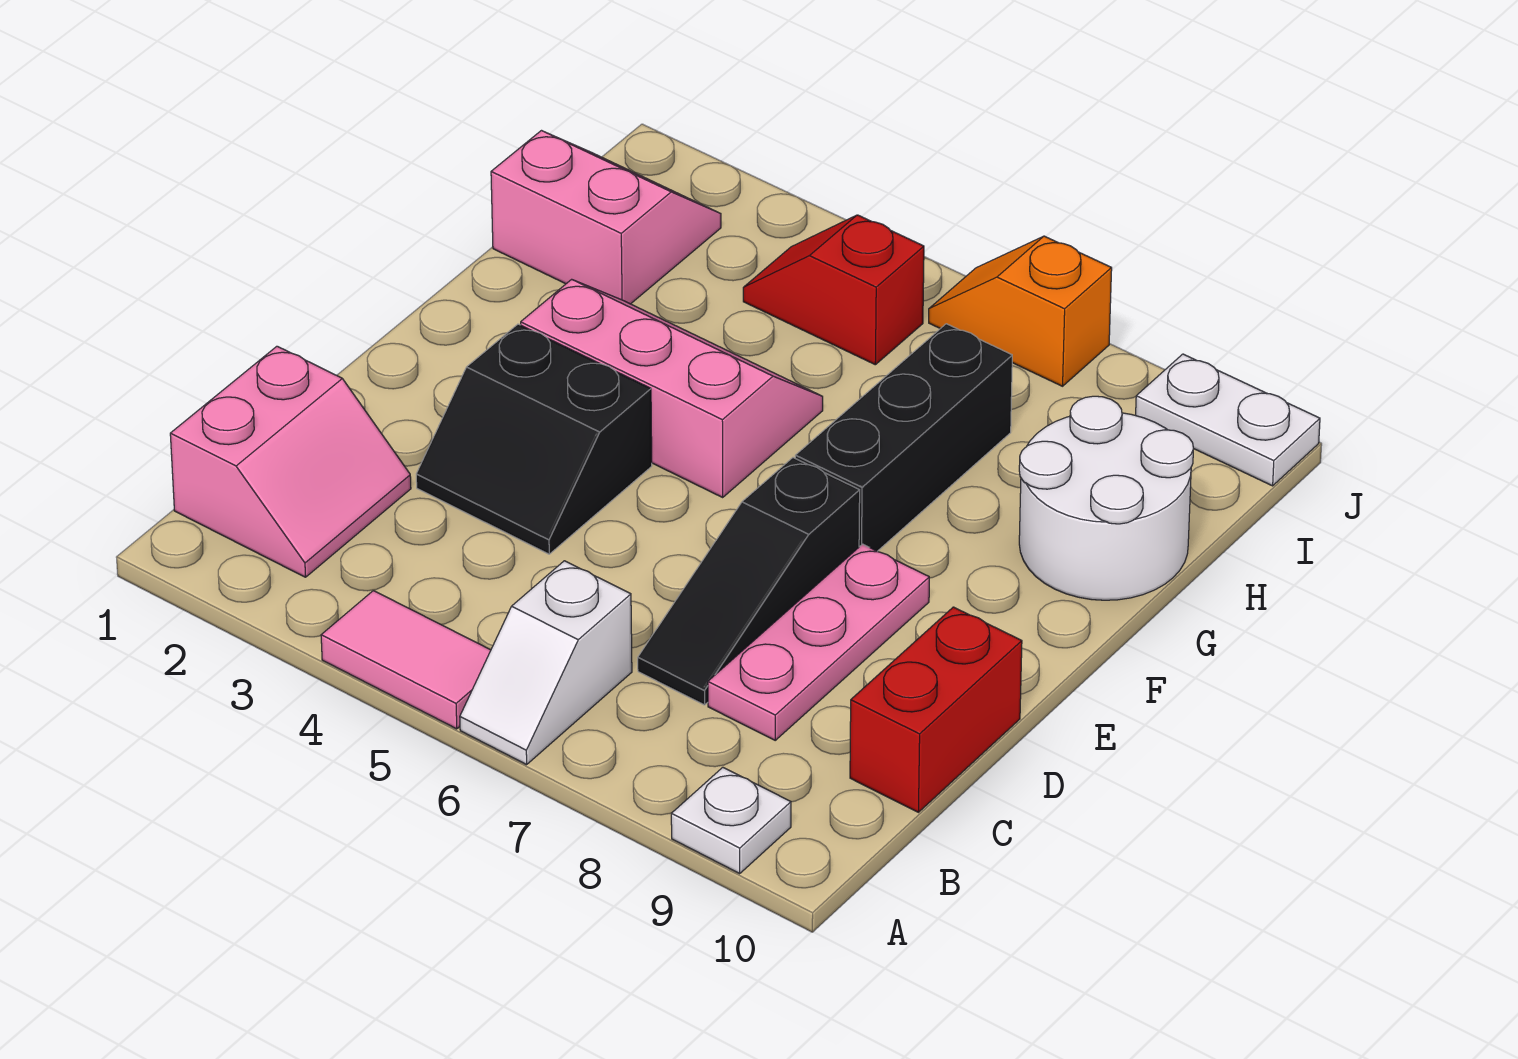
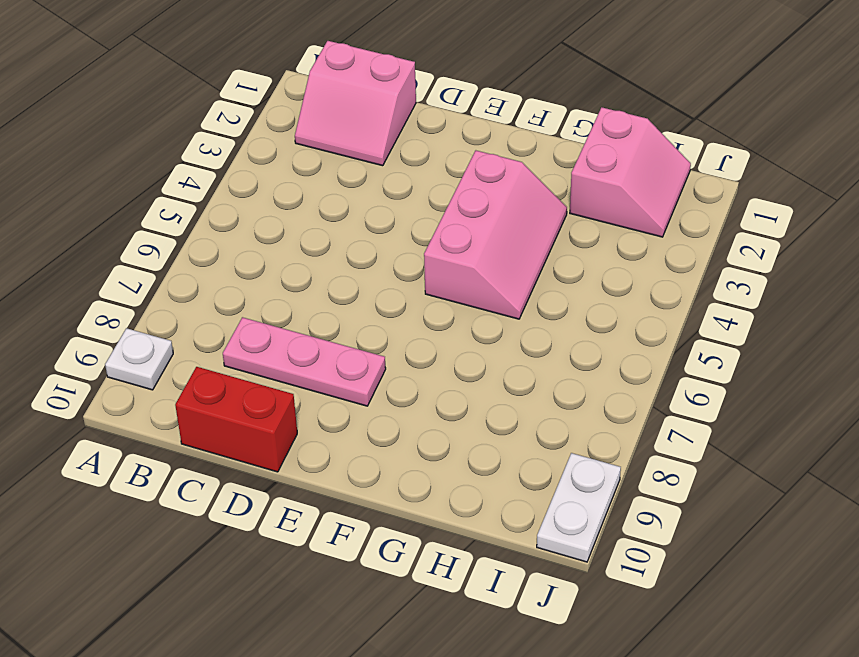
none -> pink tile A4:A5 level 1
none -> white slope A6:B6 level 1 top B
none -> black slope C7:E7 level 1 top E

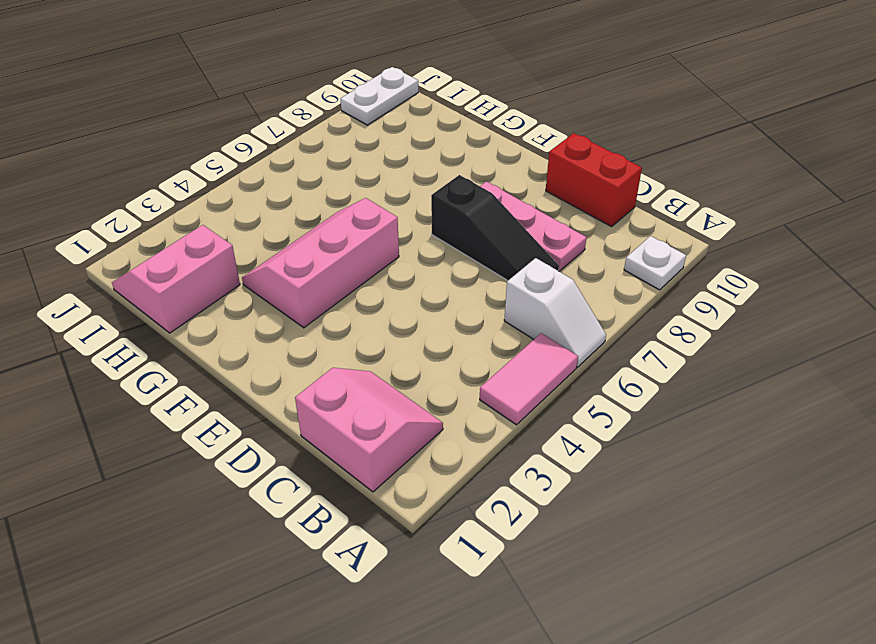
none -> black slope D3:E4 level 1 top E
none -> black brick F7:H7 level 1
none -> white round brick G9:H10 level 1

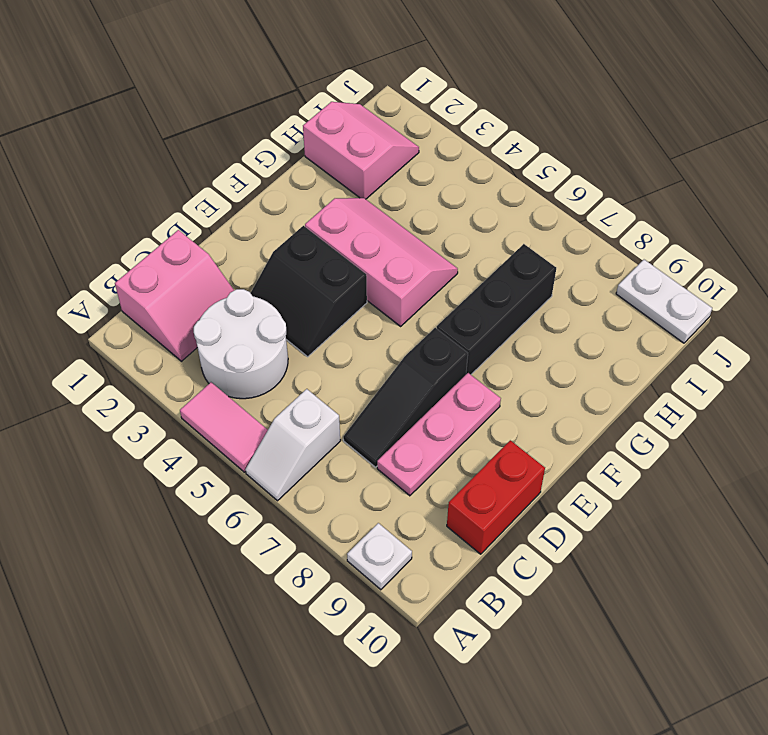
white round brick B3:C4 level 1 -> white round brick G9:H10 level 1
none -> red slope I4:I5 level 1 top 5
none -> orange slope J6:J7 level 1 top 7

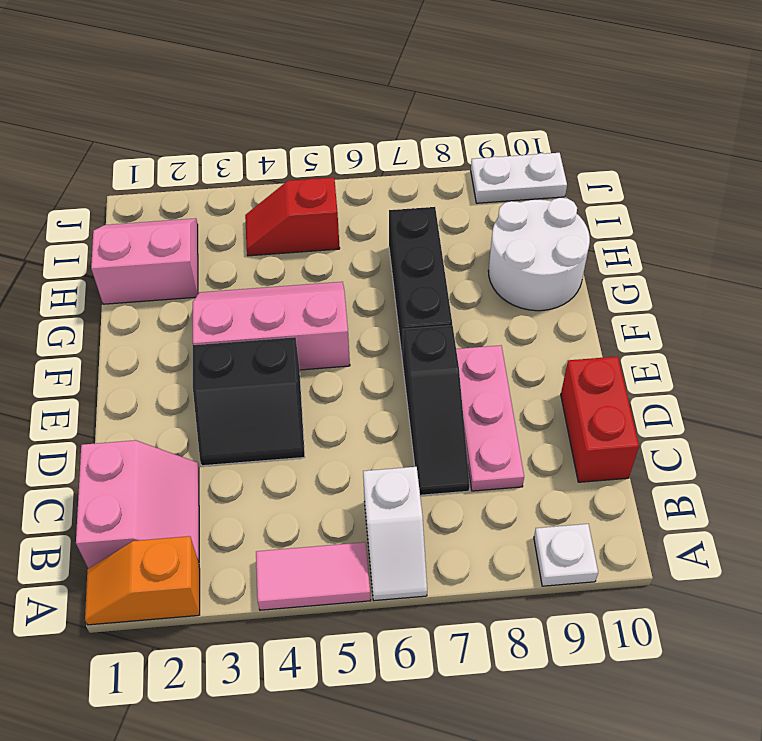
orange slope A1:A2 level 1 top 2 -> orange slope J6:J7 level 1 top 7

